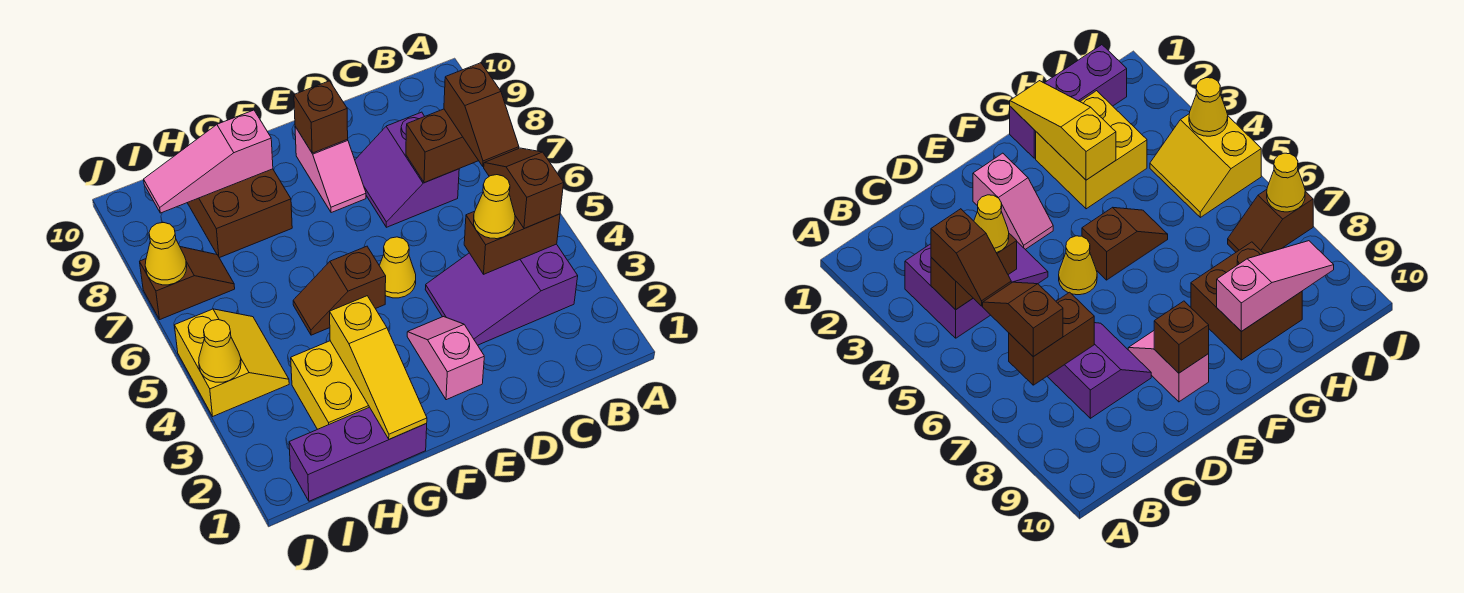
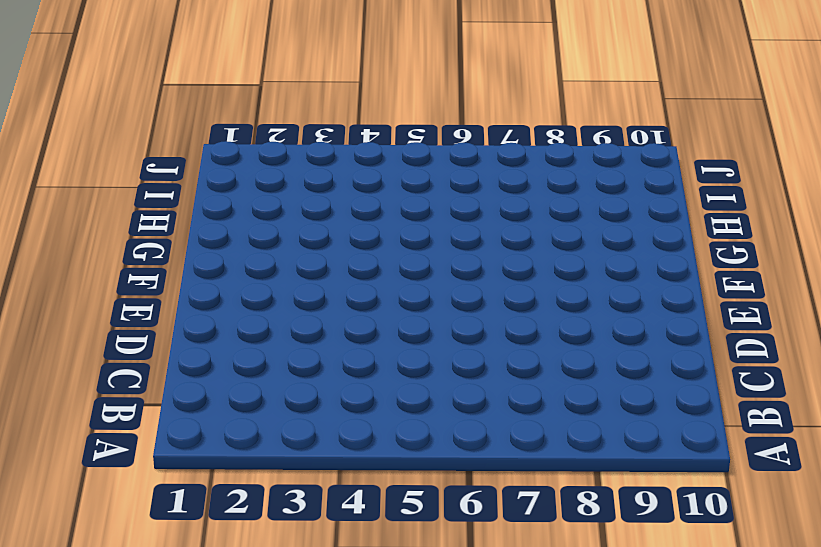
none -> purple slope B3:D4 level 1 top B
none -> purple slope C7:D8 level 1 top C
none -> pink slope E2:E3 level 1 top 2

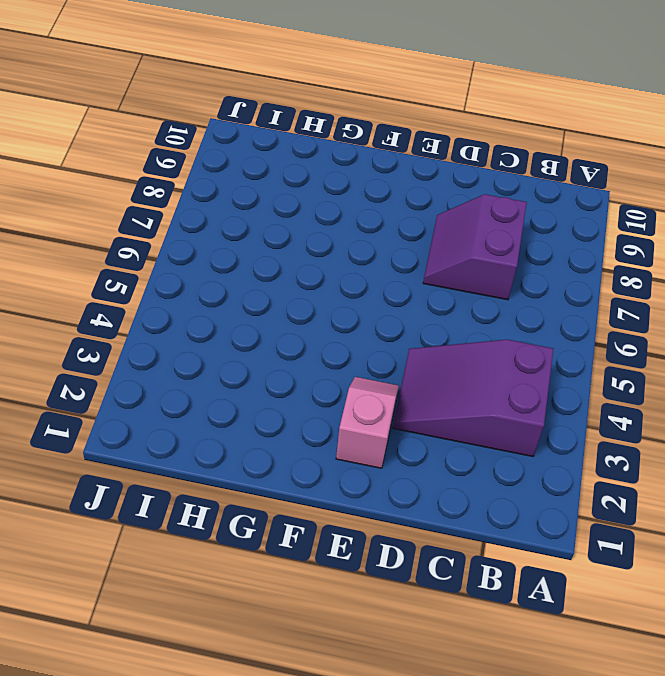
none -> yellow cone E5 level 1
none -> pink slope E8:E9 level 1 top 9
none -> brown slope F5:G5 level 1 top F

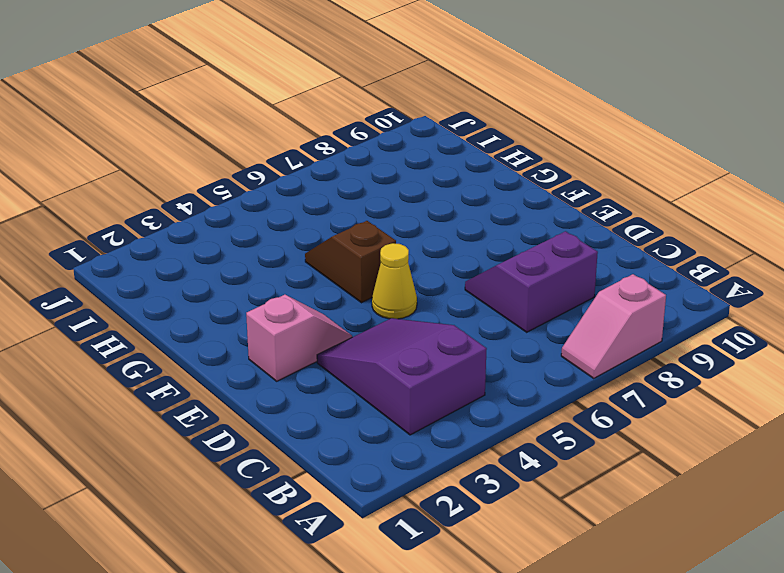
pink slope A7:A8 level 1 top 8 -> pink slope E8:E9 level 1 top 9
none -> purple brick G1:I1 level 1
none -> yellow brick G2:H3 level 1
none -> brown brick G8:H9 level 1

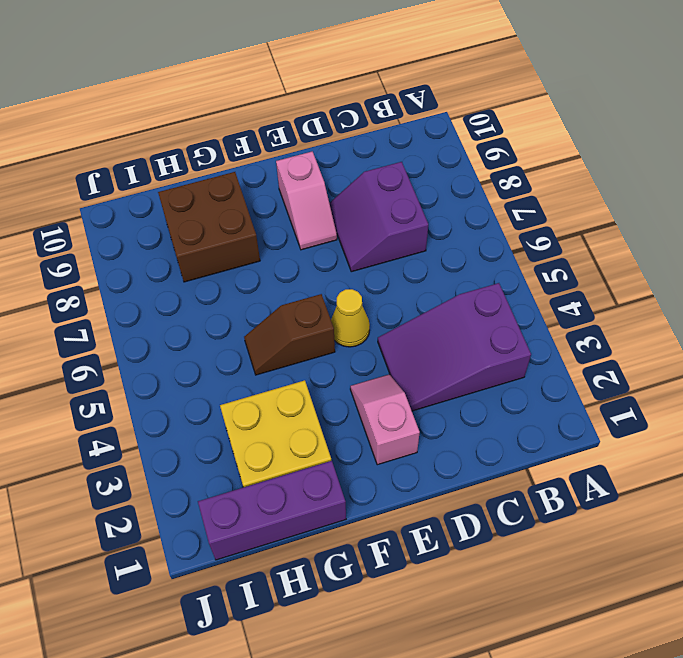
none -> yellow slope I4:J5 level 1 top J
none -> brown slope I7:J7 level 1 top J
none -> brown brick B4:C4 level 2

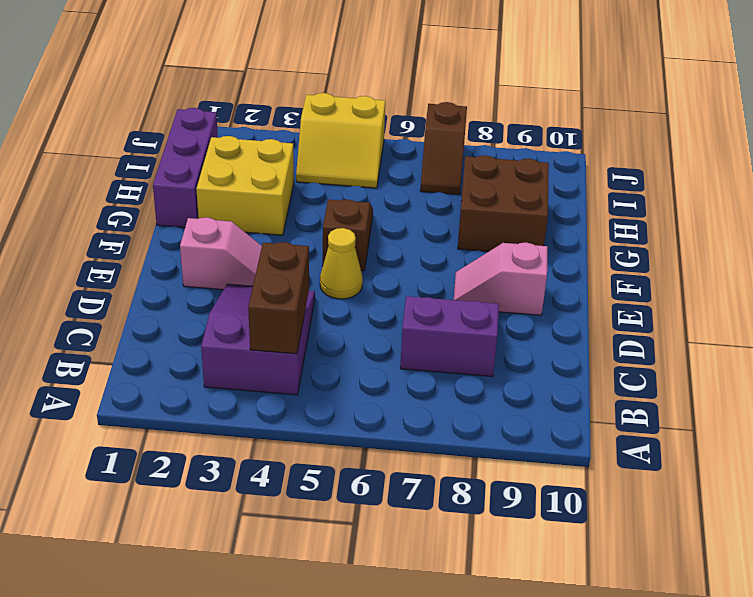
none -> brown brick B7:C7 level 2
none -> brown brick E9 level 2
none -> yellow slope G1:G3 level 2 top 3

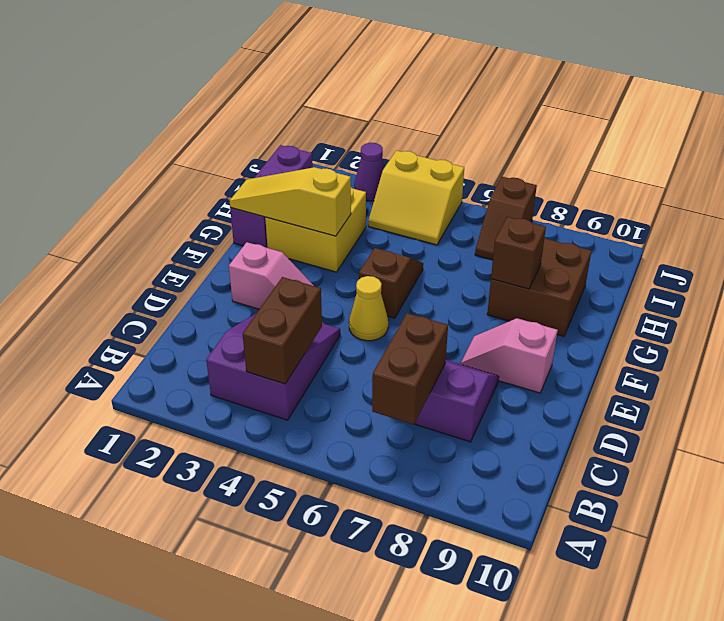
brown brick G8 level 2 -> brown brick E9 level 2
purple cone J3 level 1 -> none
none -> pink slope G9:I9 level 2 top G
none -> yellow cone J4 level 2
none -> yellow cone J7 level 2

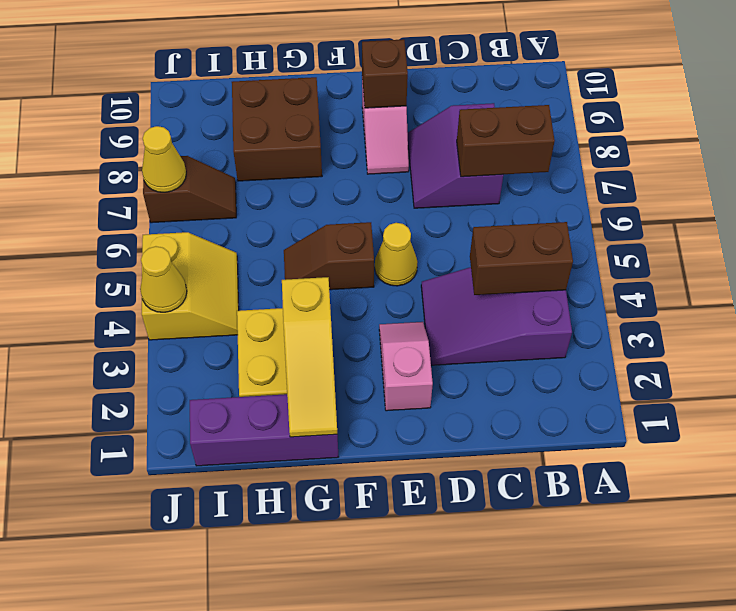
none -> pink slope G9:I9 level 2 top G
none -> brown slope B4:B5 level 3 top 4
none -> brown slope B6:B7 level 3 top 7

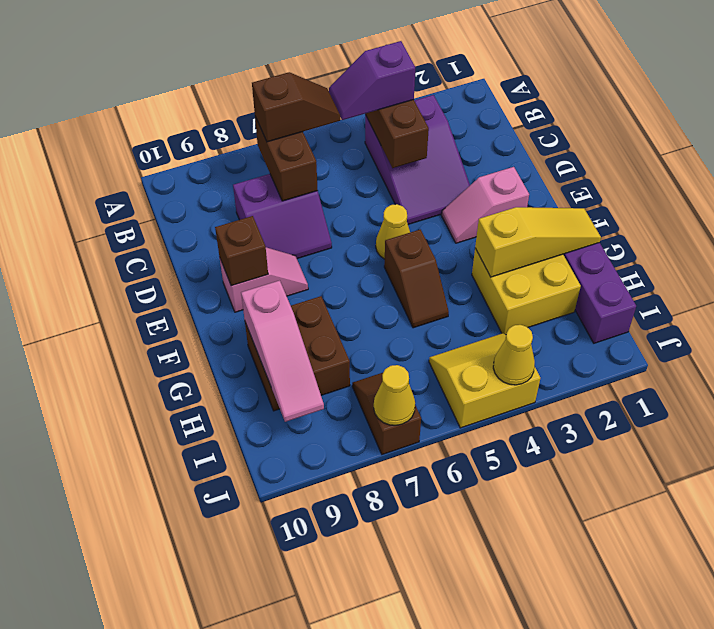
purple slope B4:B5 level 3 top 4 -> brown slope B4:B5 level 3 top 4
none -> yellow cone C4 level 3

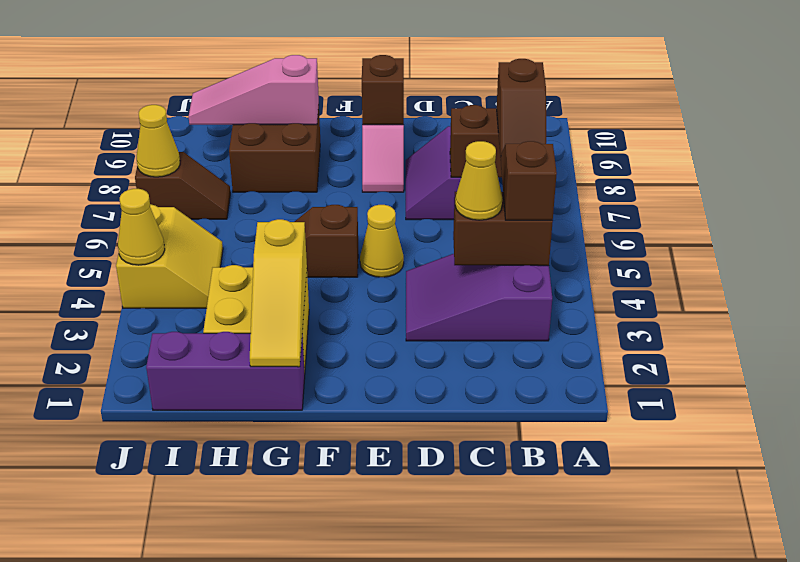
none -> pink slope E2:E3 level 1 top 2

